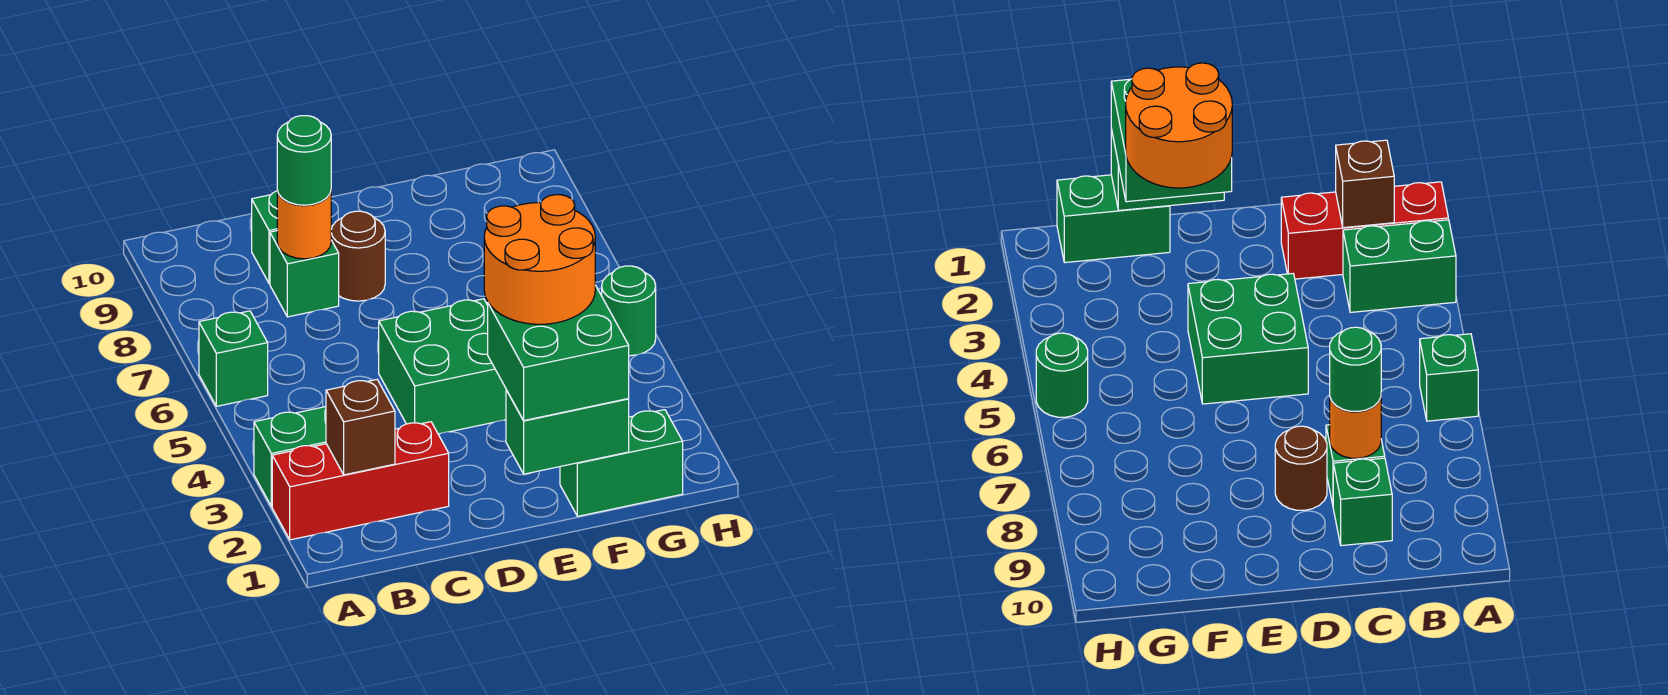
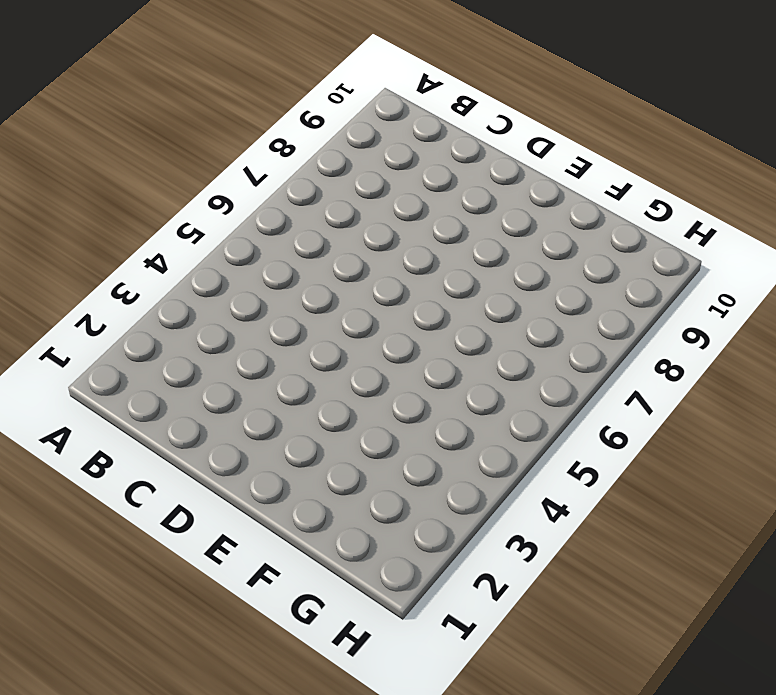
none -> red brick A2:C2 level 1
none -> green brick A3:B3 level 1
none -> green brick A6 level 1

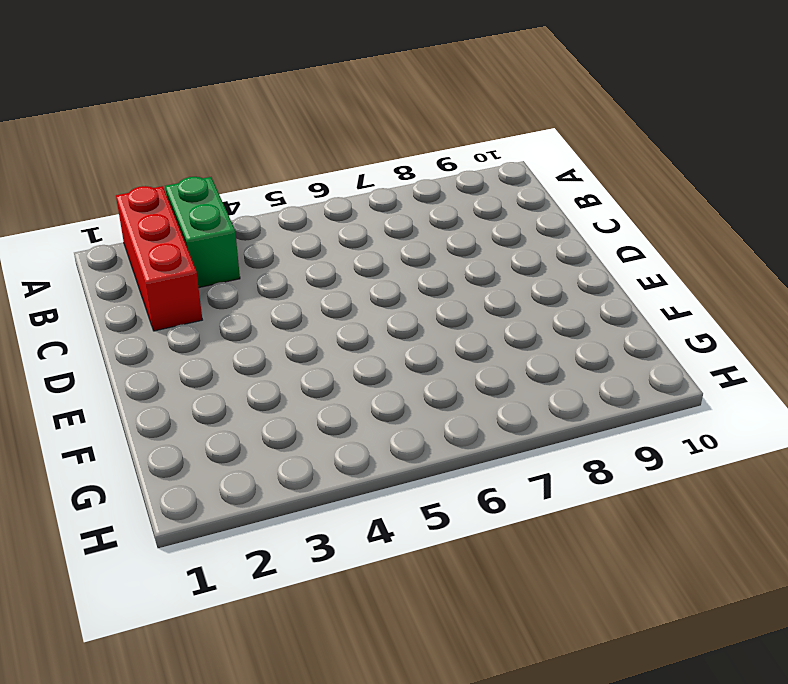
none -> green brick A6 level 1
none -> green brick C8 level 1
none -> green brick C9 level 1

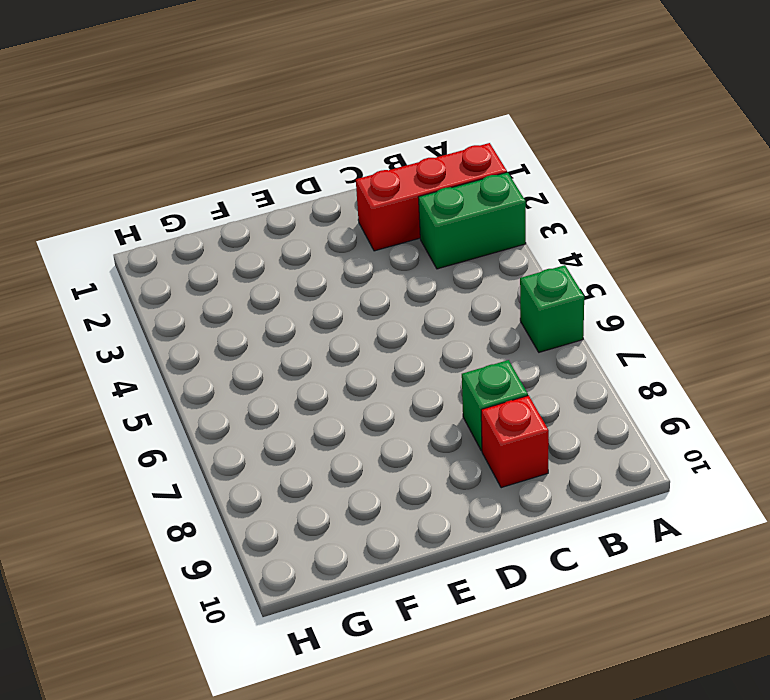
red brick C9 level 1 -> green brick C9 level 1
none -> green brick D4:E5 level 1
none -> brown round brick D8 level 1
none -> green brick F1:G1 level 1

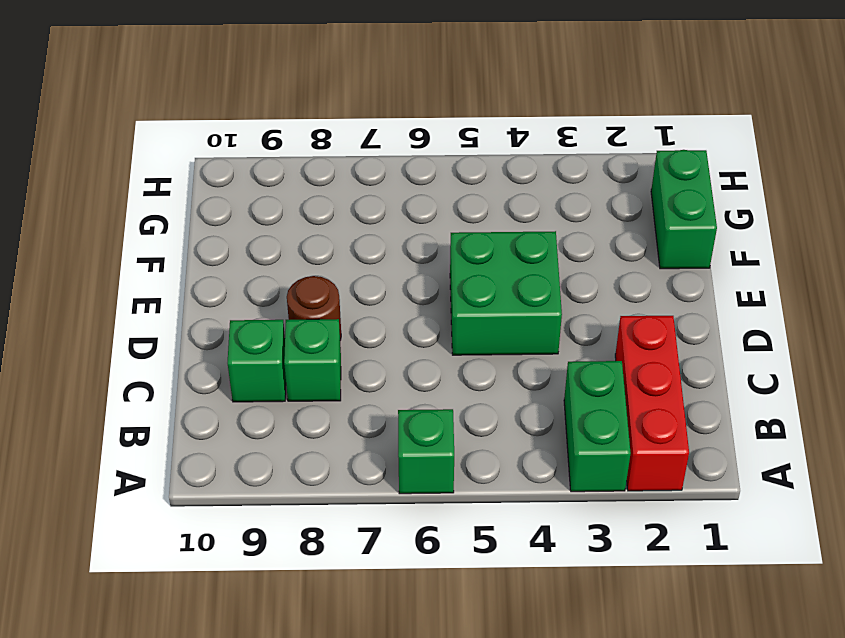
none -> green round brick H5 level 1
none -> brown brick B2 level 2
none -> orange round brick C8 level 2

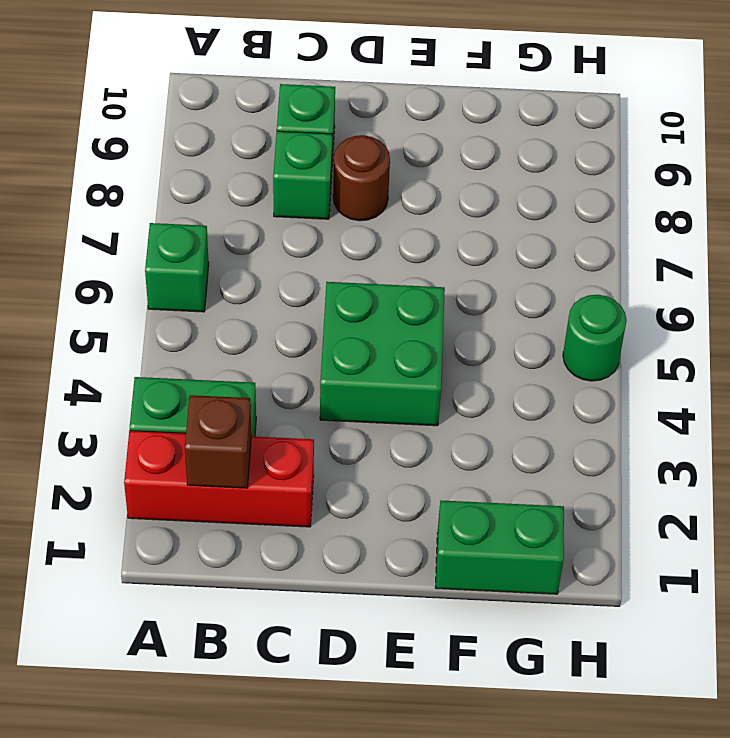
none -> orange round brick C8 level 2
none -> green brick E1:F1 level 2
none -> green round brick C8 level 3

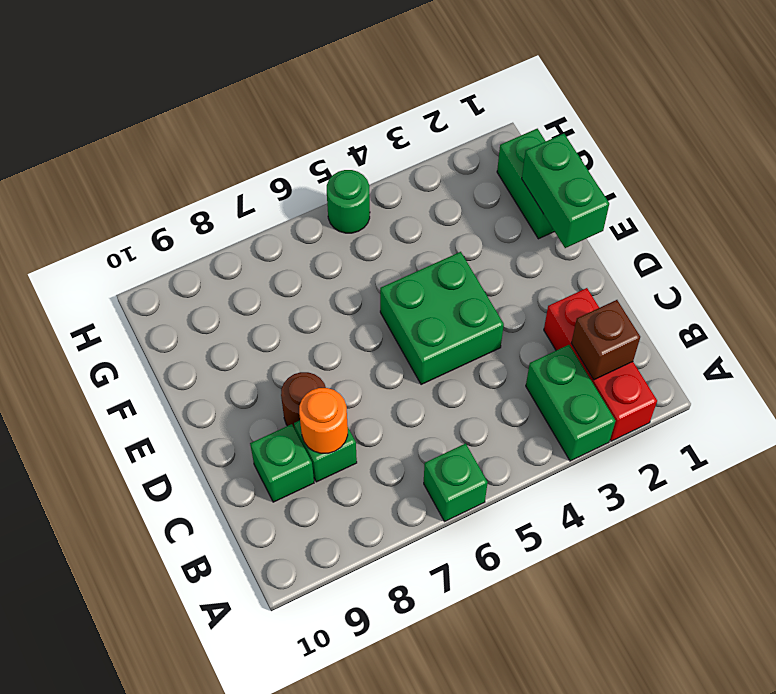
none -> green round brick C8 level 3
none -> green brick E1:F2 level 3
none -> orange round brick E2:F3 level 4

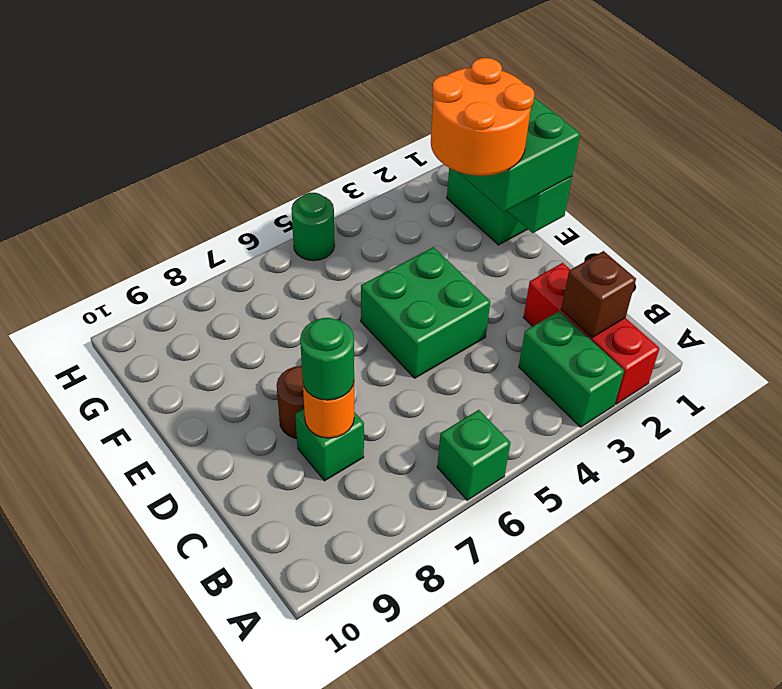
none -> green brick C9 level 1

